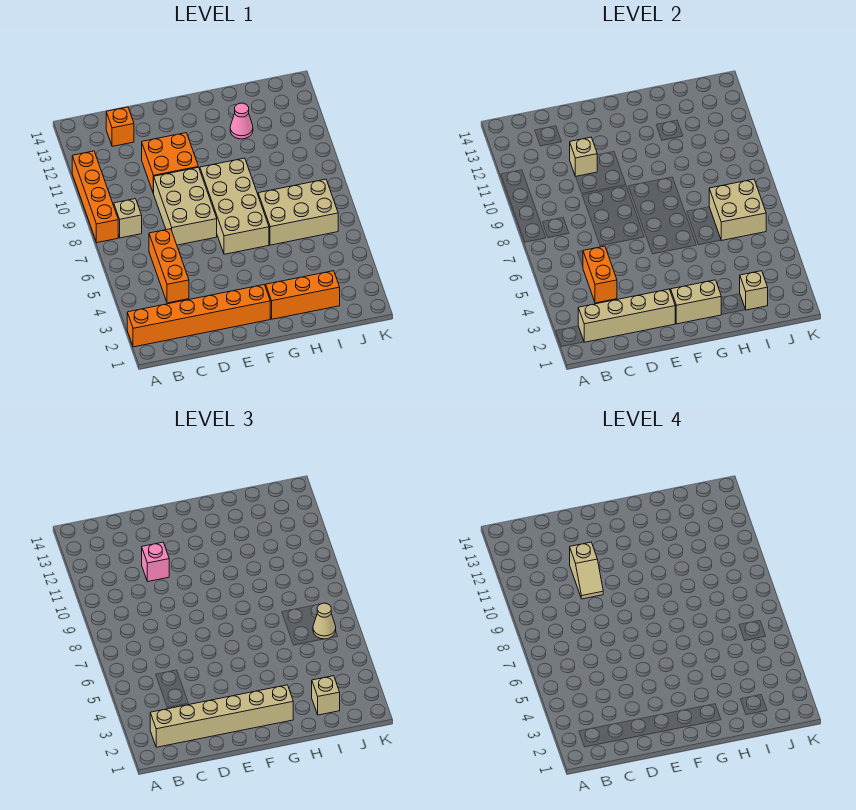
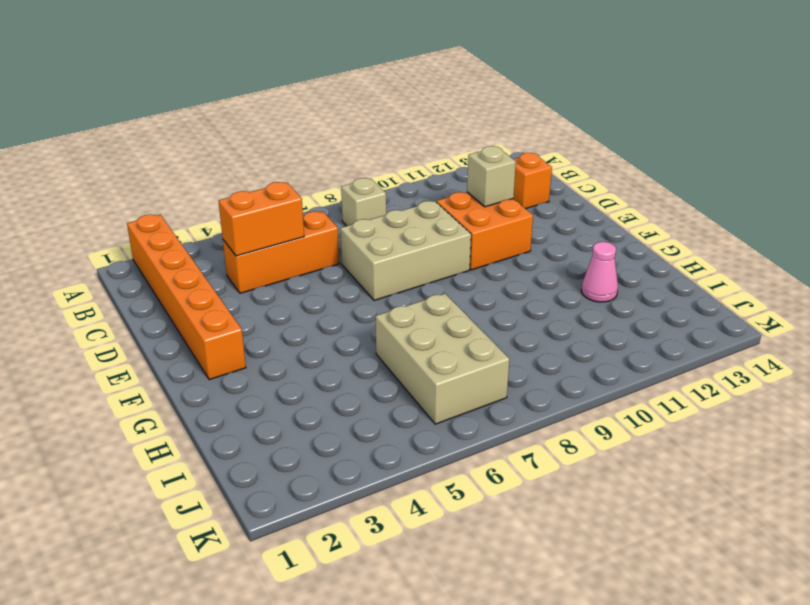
none -> orange brick A8:A11 level 1
none -> tan brick F6:G9 level 1
none -> orange brick G2:I2 level 1

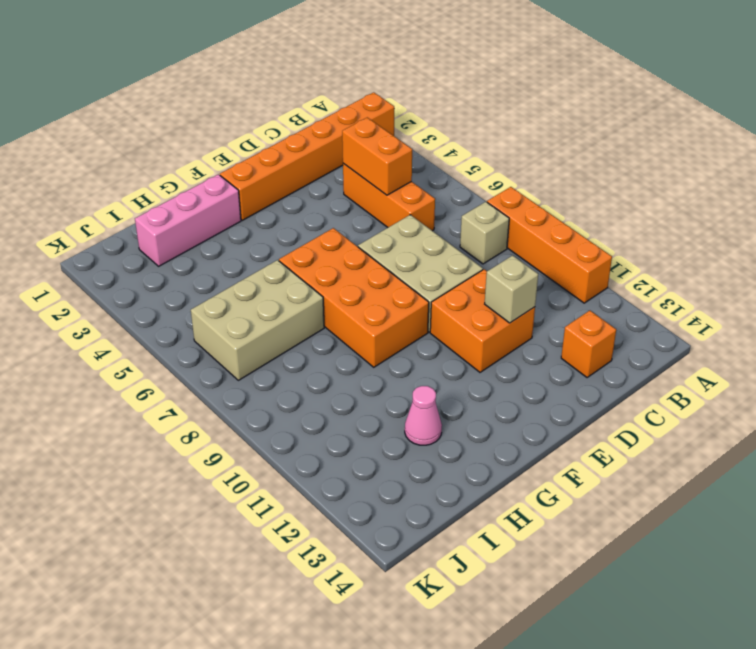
orange brick F6:G9 level 1 -> tan brick F6:G9 level 1
pink brick G2:I2 level 1 -> orange brick G2:I2 level 1
none -> tan brick B2:E2 level 2
none -> tan brick F2:G2 level 2
none -> tan brick I2 level 2

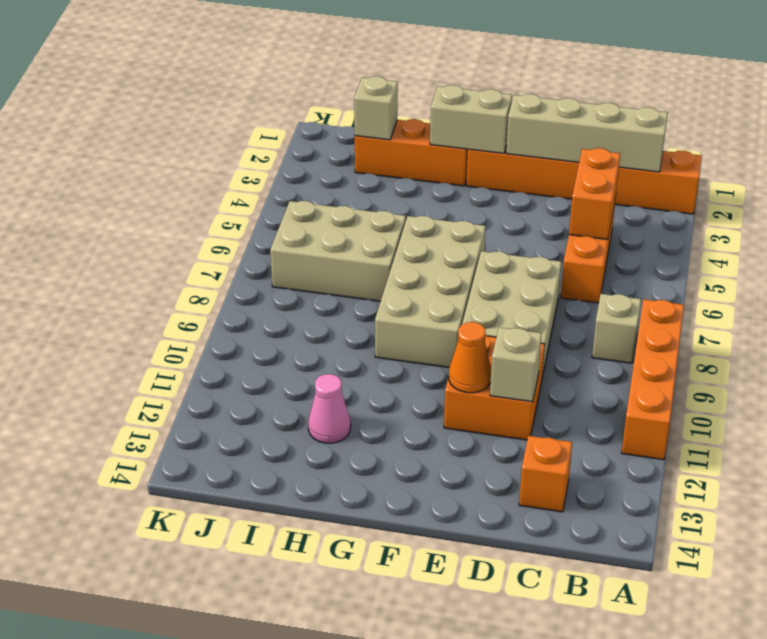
orange cone E11 level 2 -> none
none -> tan brick I6:J7 level 2
none -> tan brick B2:G2 level 3
none -> pink brick D11 level 3

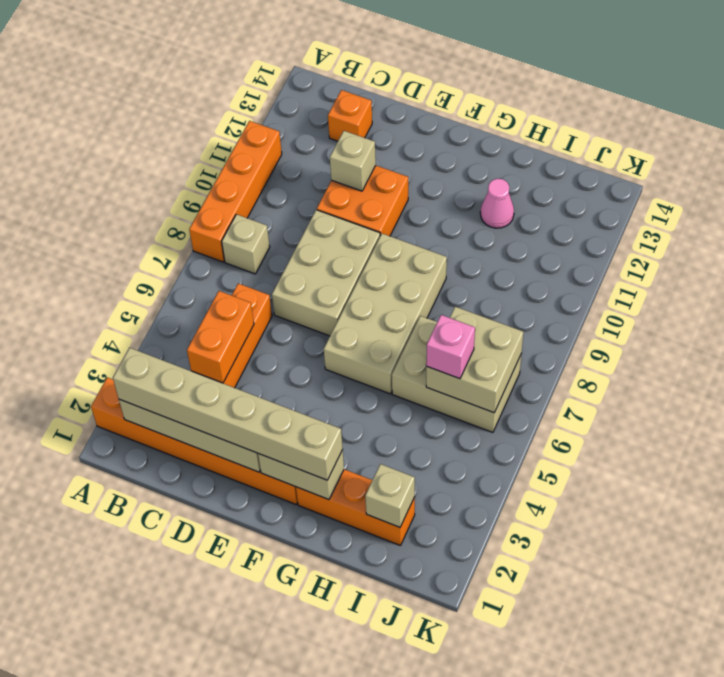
pink brick I6 level 3 -> pink brick D11 level 3
none -> tan brick I2 level 3
none -> tan cone J6 level 3
none -> tan slope D10:D11 level 4 top 11

